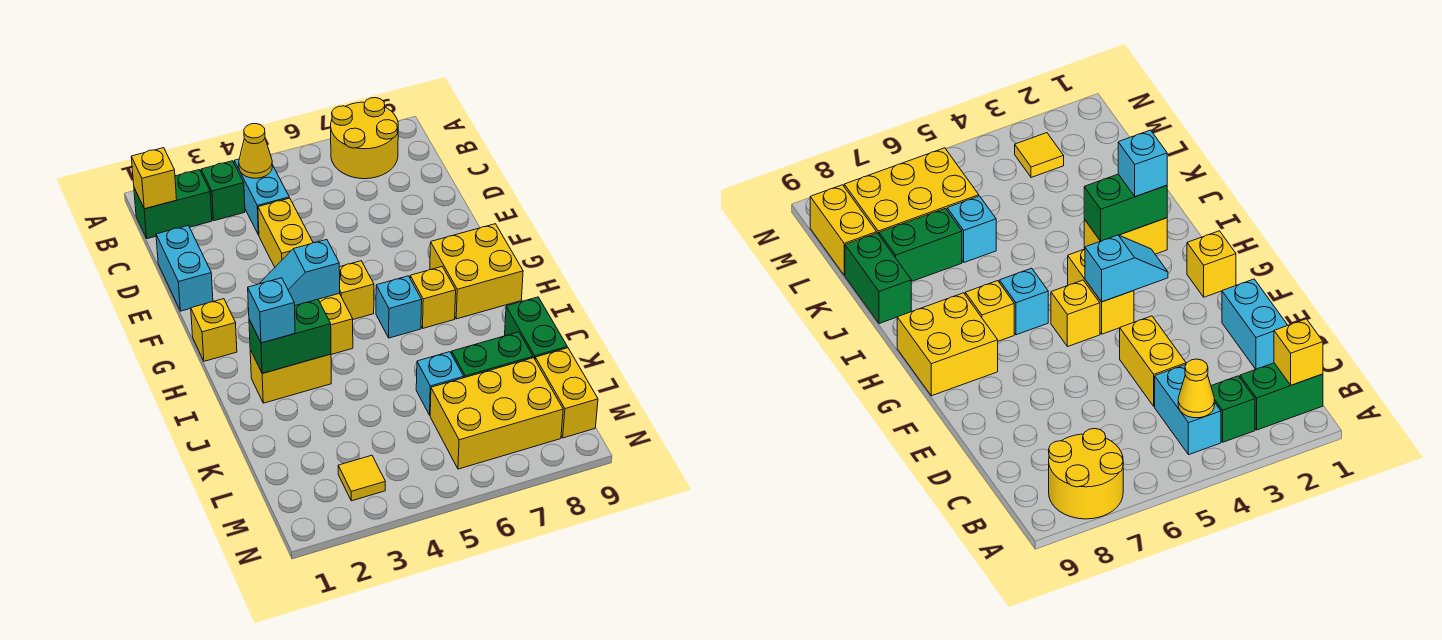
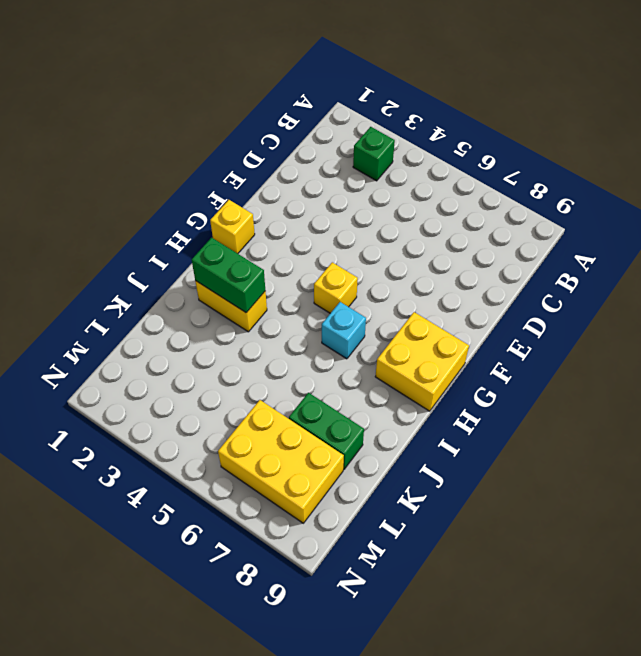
none -> yellow round brick A7:B8 level 1
none -> green brick B1:B2 level 1
none -> cyan brick B4:C4 level 1

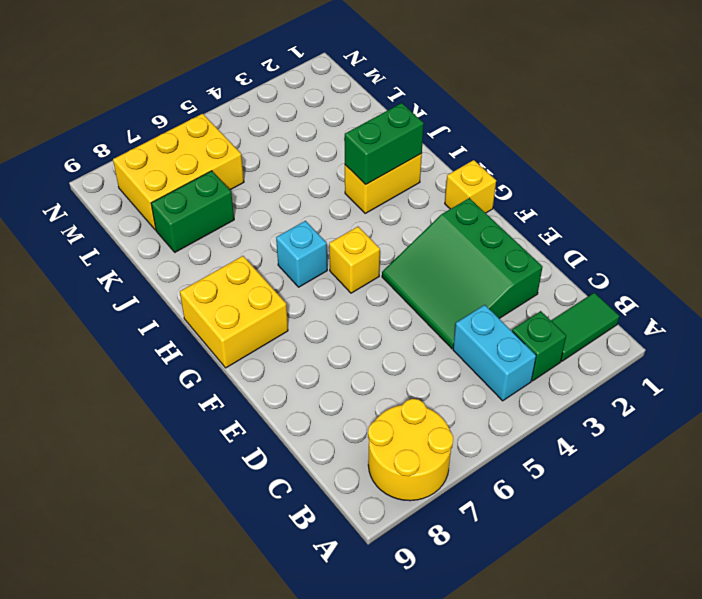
green tile B1:B2 level 1 -> green brick B1:B2 level 1
green slope D2:F4 level 1 top 2 -> yellow brick D4:E4 level 1
none -> cyan brick D1:E1 level 1
none -> yellow brick G4:H4 level 1
none -> yellow brick H7 level 1

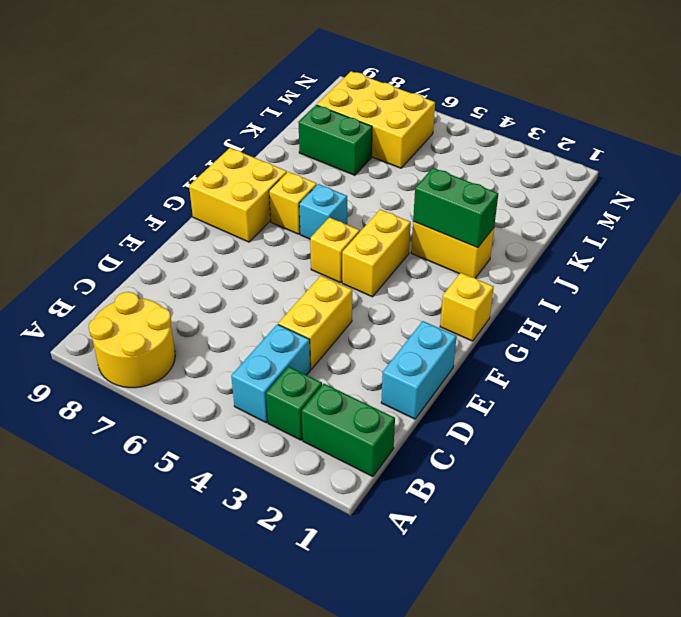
none -> green brick J9:K9 level 1
none -> cyan brick K6 level 1
none -> yellow brick L9:M9 level 1

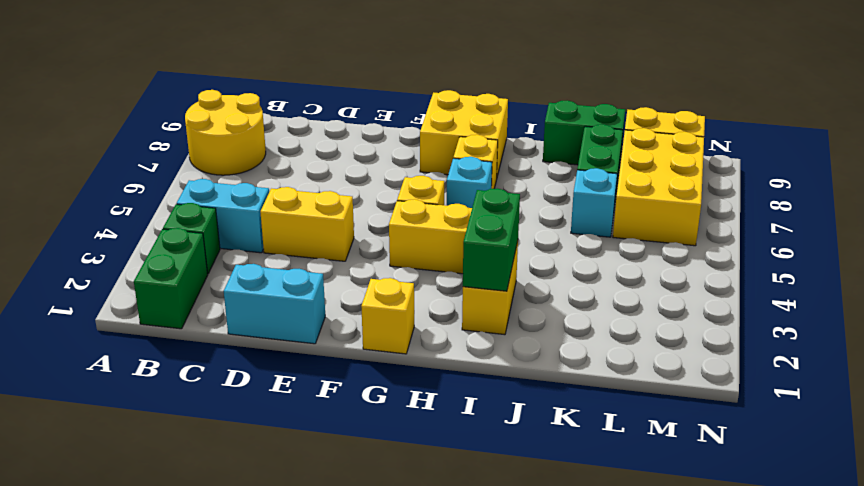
none -> yellow tile M3 level 1
none -> yellow brick B1 level 2
none -> yellow cone B4 level 2

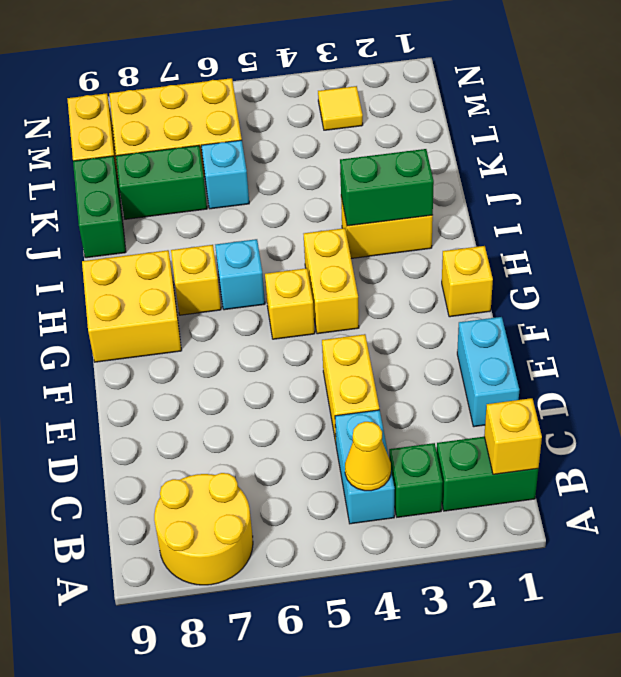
none -> cyan slope G3:G4 level 2 top 4
none -> cyan brick I2 level 3

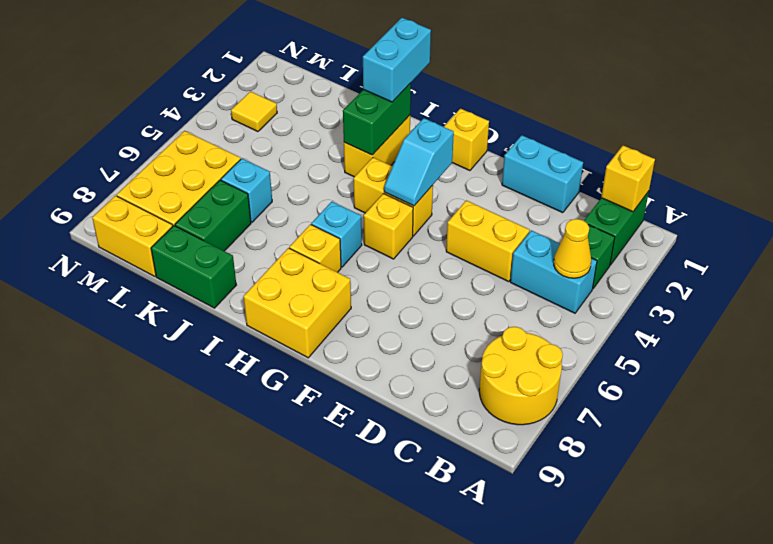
cyan slope G3:G4 level 2 top 3 -> cyan slope G3:G4 level 2 top 4
cyan brick I1:I2 level 3 -> cyan brick I2 level 3

